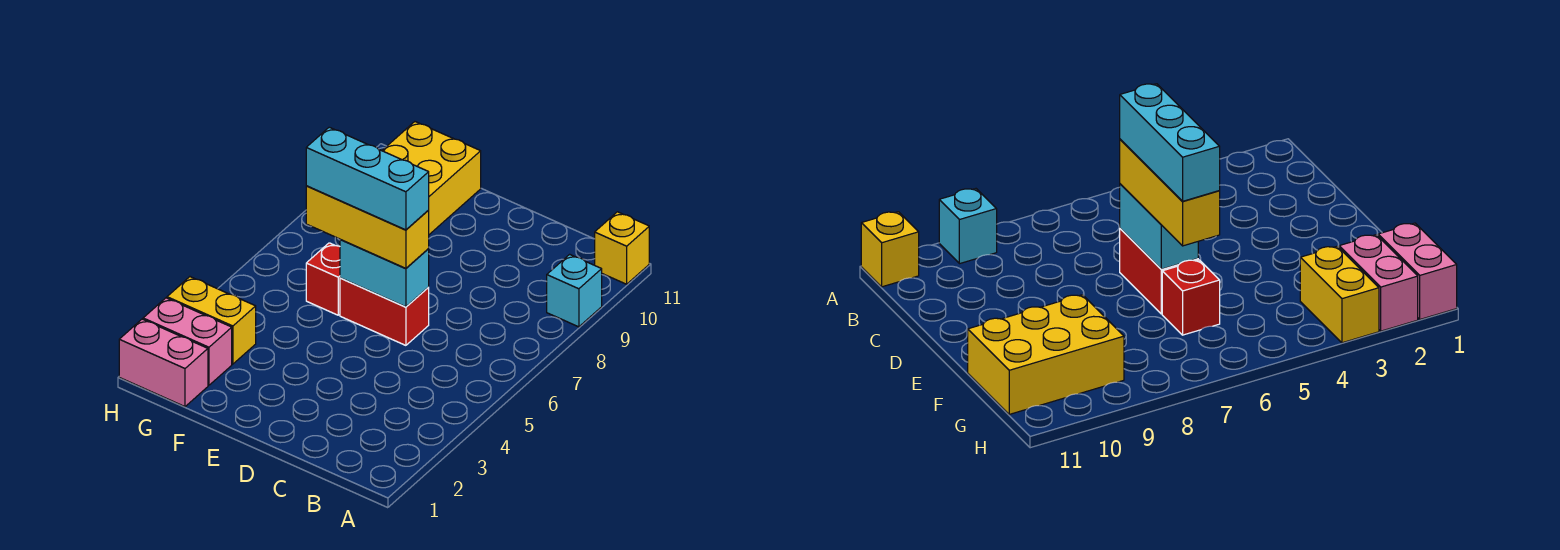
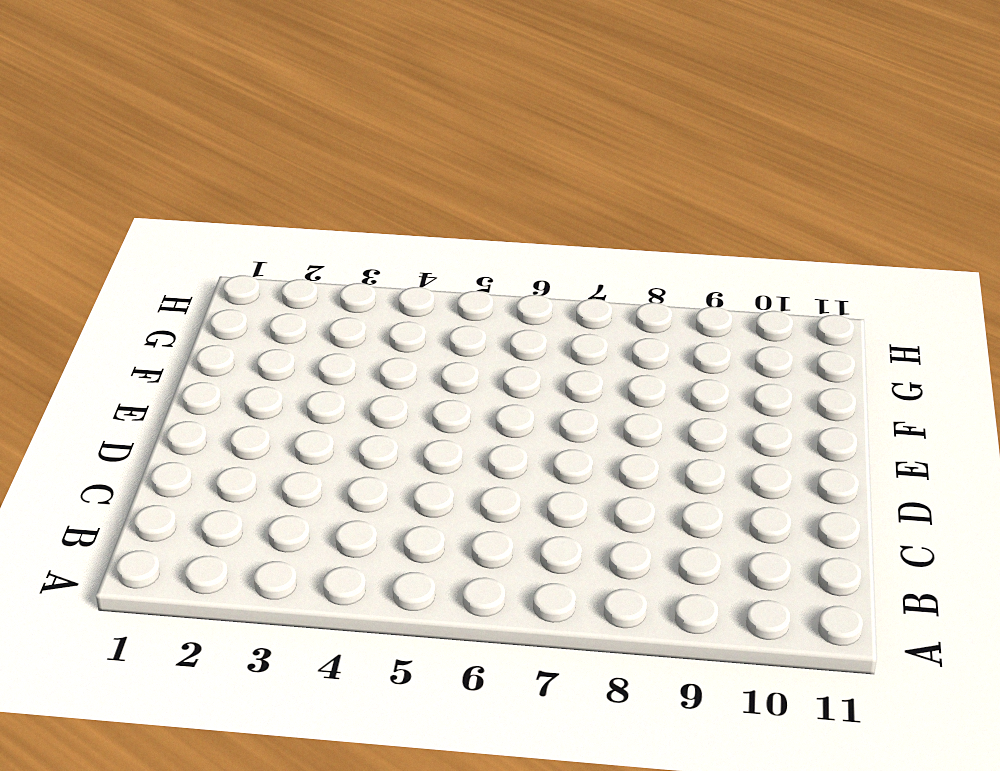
none -> cyan brick A9 level 1
none -> yellow brick A11 level 1

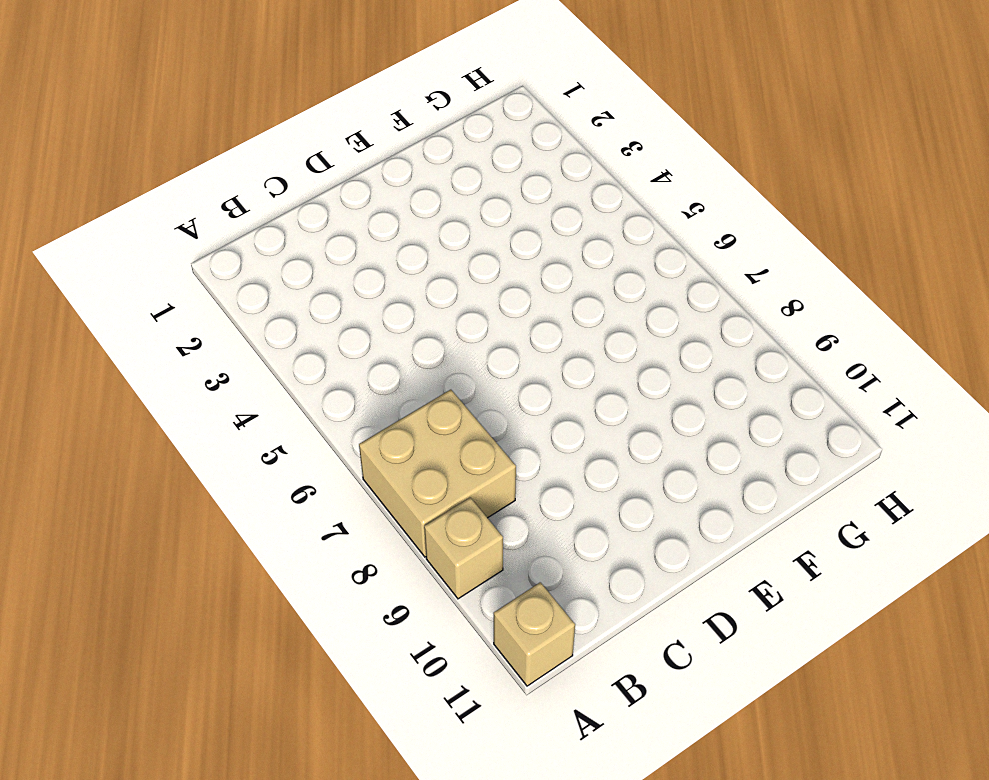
tan brick A7:B8 level 1 -> none
tan brick A9 level 1 -> cyan brick A9 level 1
tan brick A11 level 1 -> yellow brick A11 level 1
none -> red brick D6:E6 level 1
none -> red brick F6 level 1

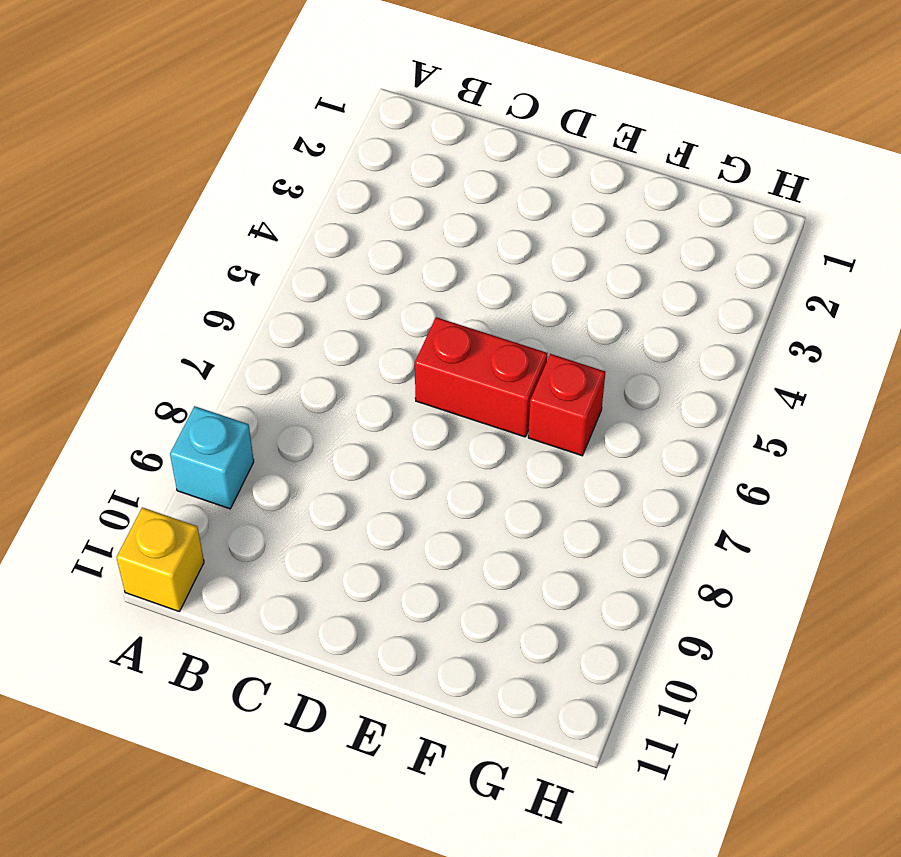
none -> yellow brick F9:G11 level 1
none -> pink brick G1:H1 level 1

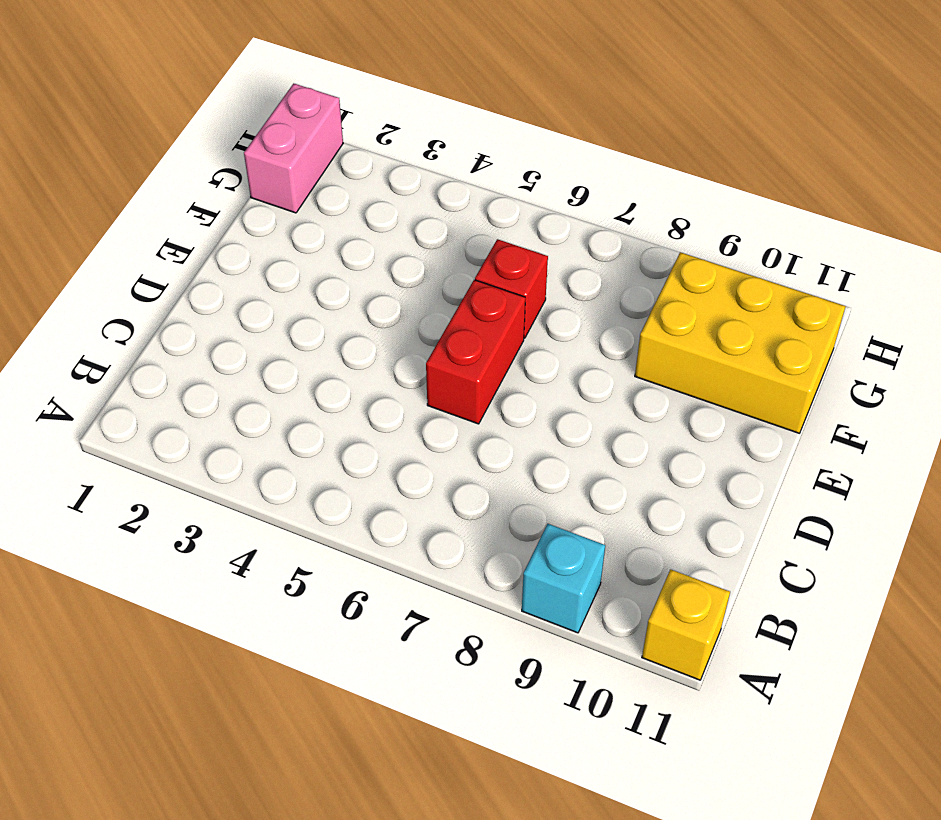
none -> pink brick G2:H2 level 1
none -> yellow brick G3:H3 level 1

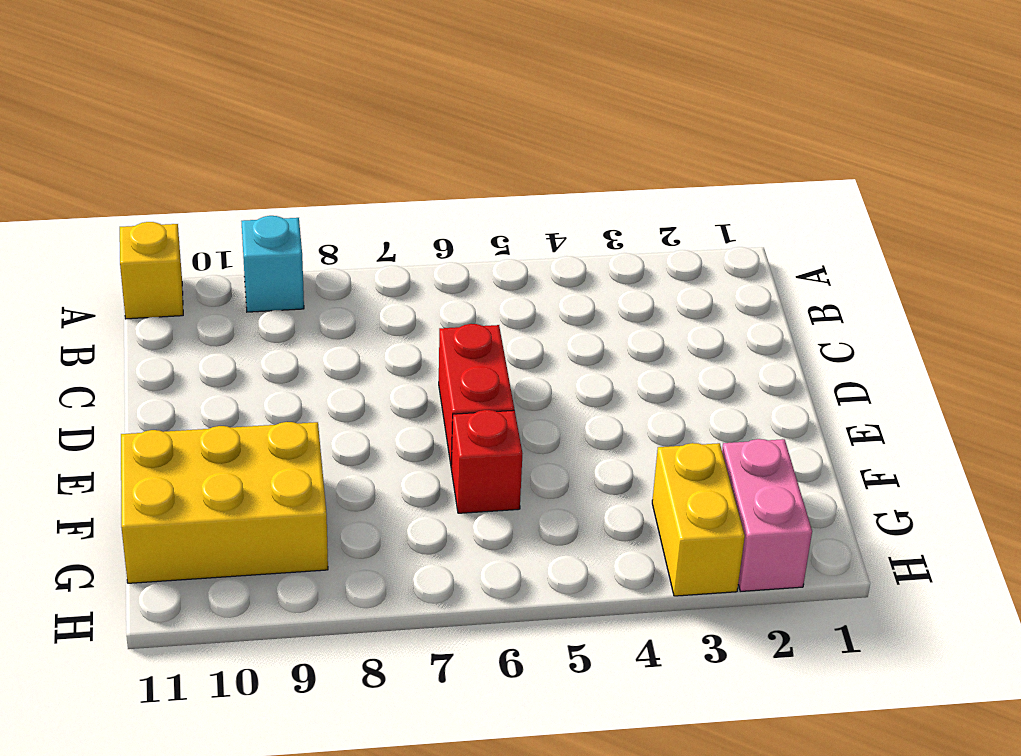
none -> pink brick G1:H1 level 1
none -> cyan brick D6:E6 level 2

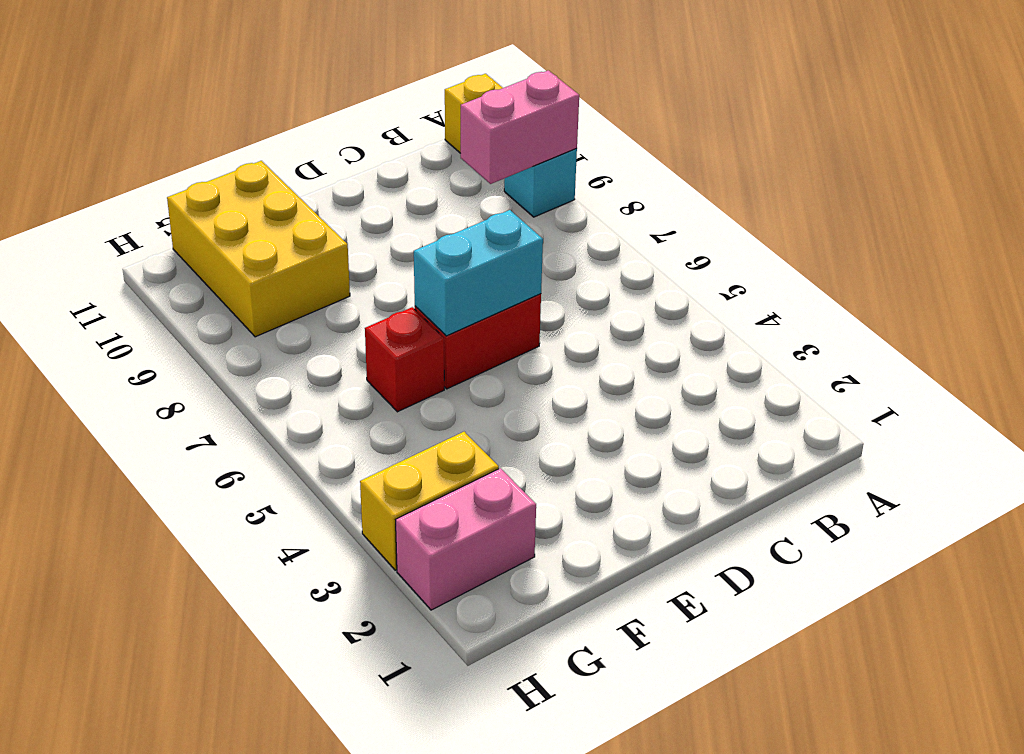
pink brick A9:B9 level 2 -> pink brick G1:H1 level 1
none -> yellow brick D6:F6 level 3
none -> cyan brick D6:F6 level 4

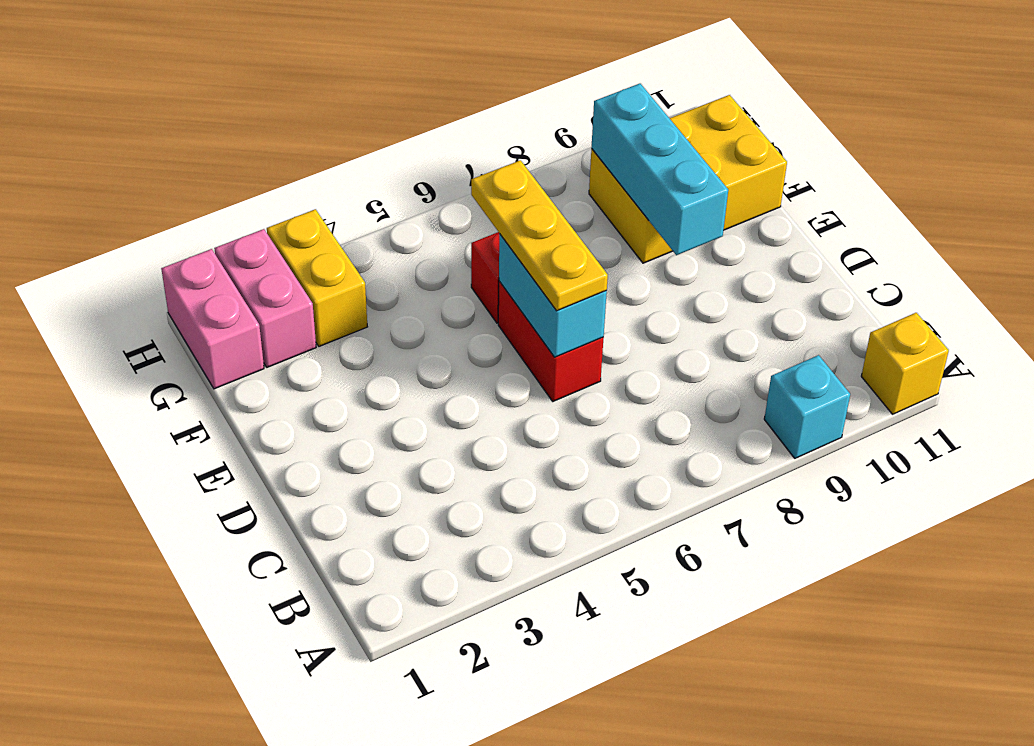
yellow plate D6:F6 level 3 -> yellow brick D6:F6 level 3
cyan brick E9:G9 level 2 -> cyan brick D6:F6 level 4

